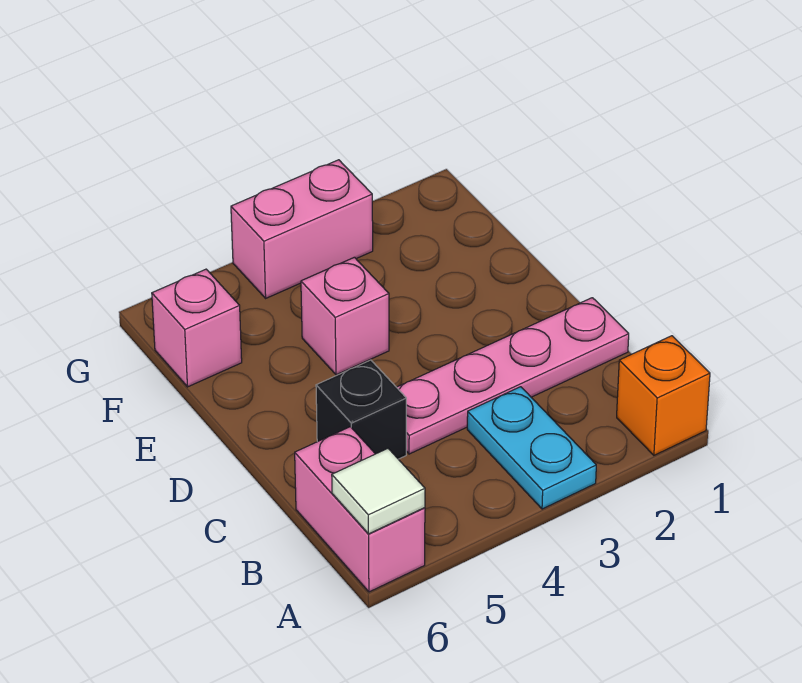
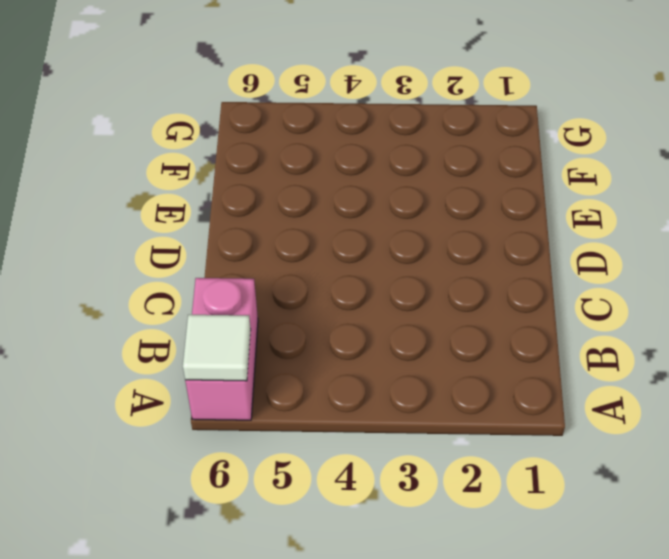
none -> orange brick A1 level 1
none -> cyan plate A3:B3 level 1

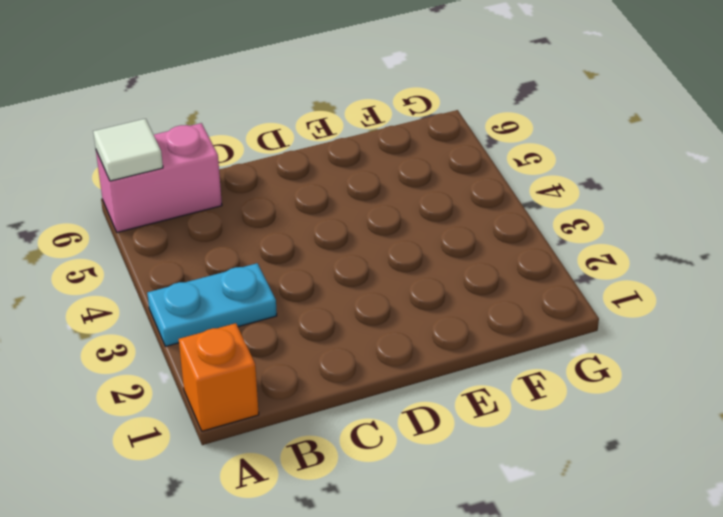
none -> pink plate C1:C4 level 1
none -> black brick C5 level 1

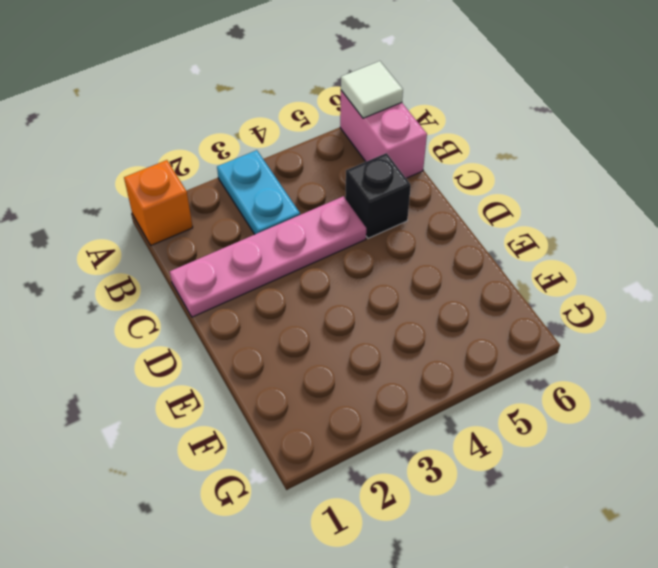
none -> pink brick E4 level 1
none -> pink brick F6 level 1

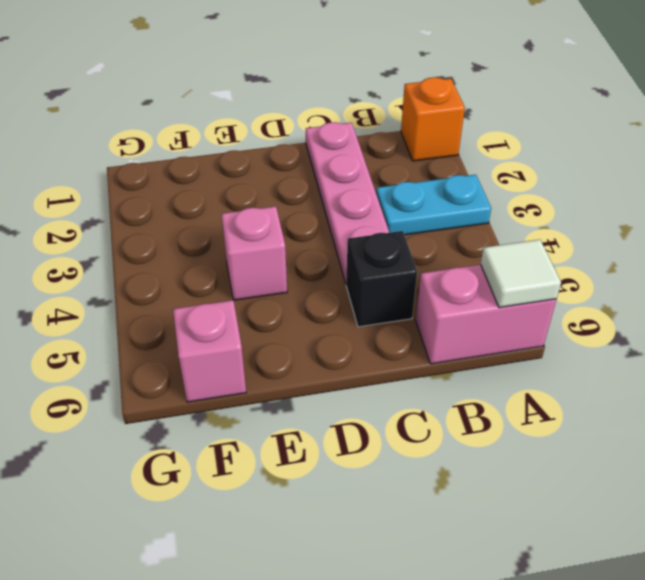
none -> pink brick G3:G4 level 1

